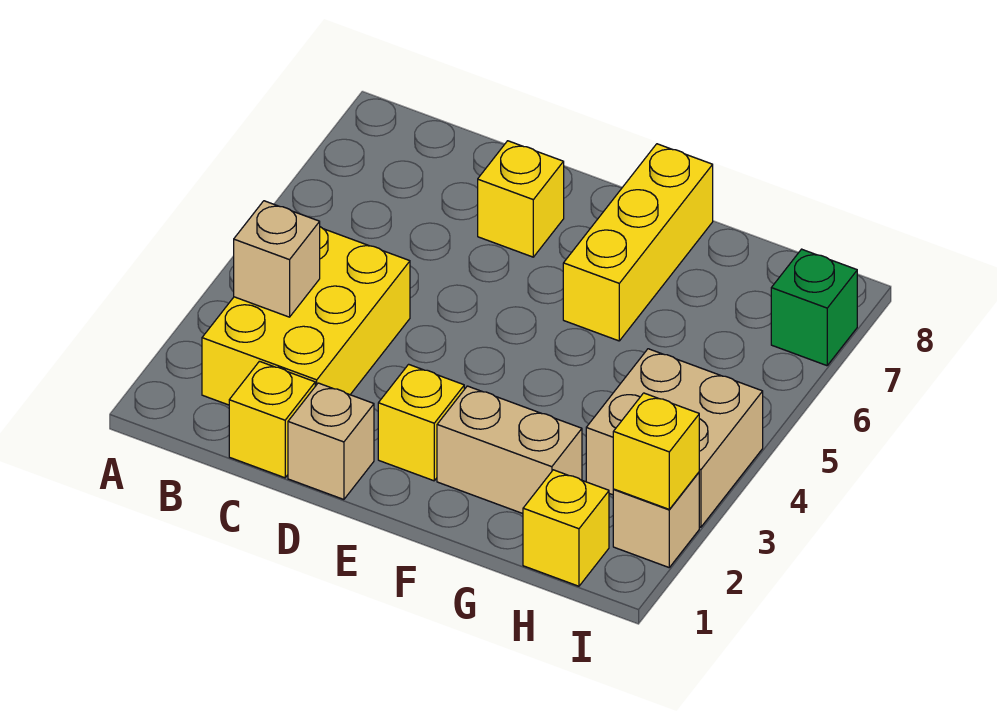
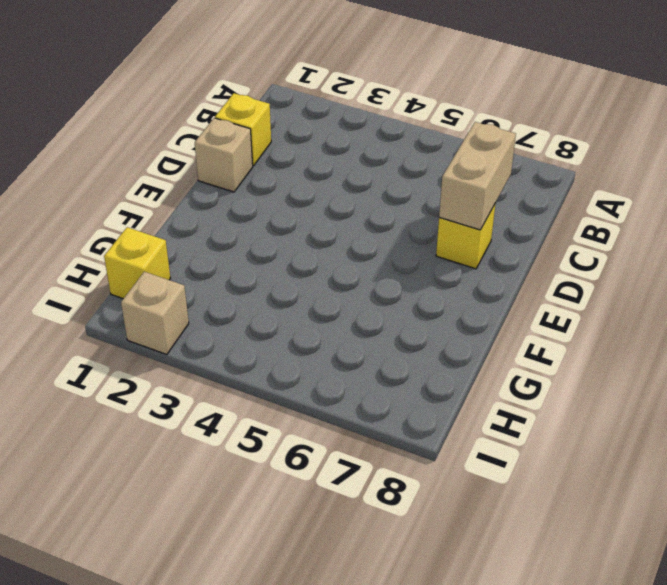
tan brick C7:D7 level 2 -> tan brick F2:G2 level 1
none -> yellow brick B2:C4 level 1
none -> yellow brick E2 level 1
none -> yellow brick F6:F8 level 1

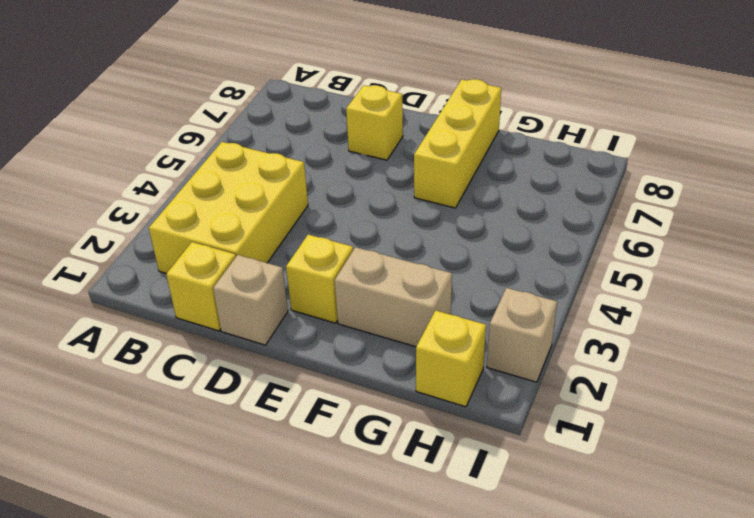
none -> tan brick H3:I4 level 1
none -> green brick I7 level 1
none -> tan brick B3 level 2

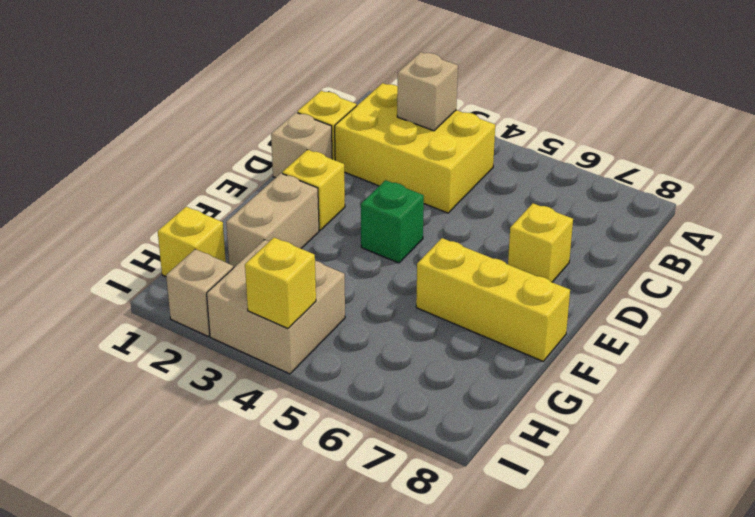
green brick E4 level 1 -> green brick I7 level 1
yellow brick I4 level 2 -> yellow brick I2 level 2

